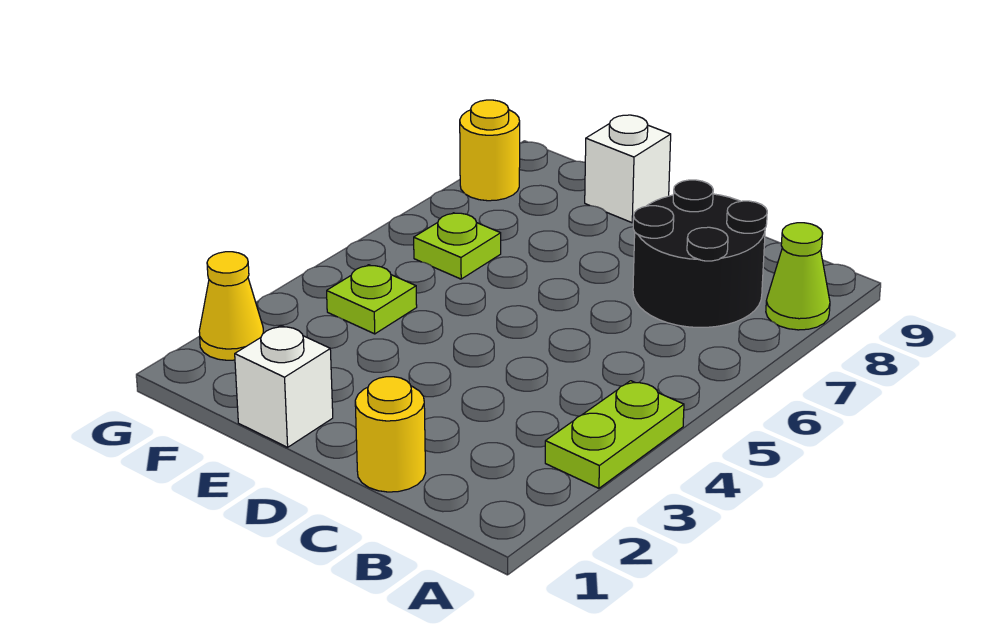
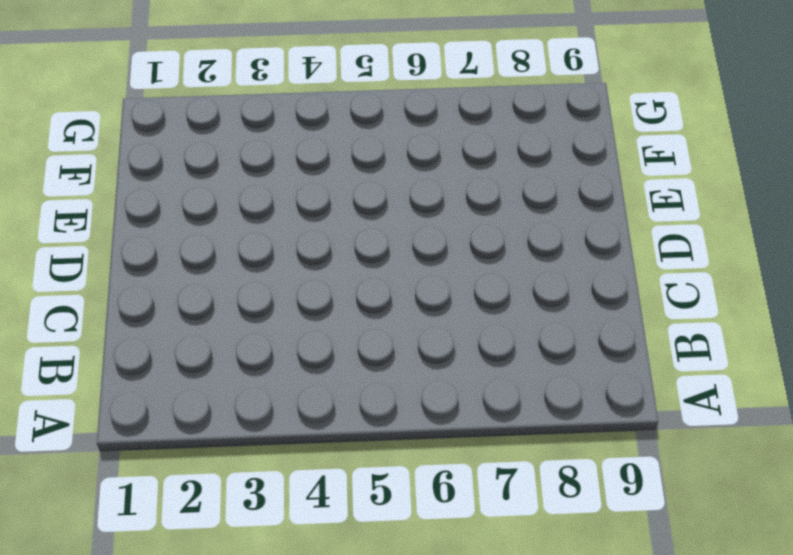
none -> lime plate A3:A4 level 1
none -> lime cone A8 level 1

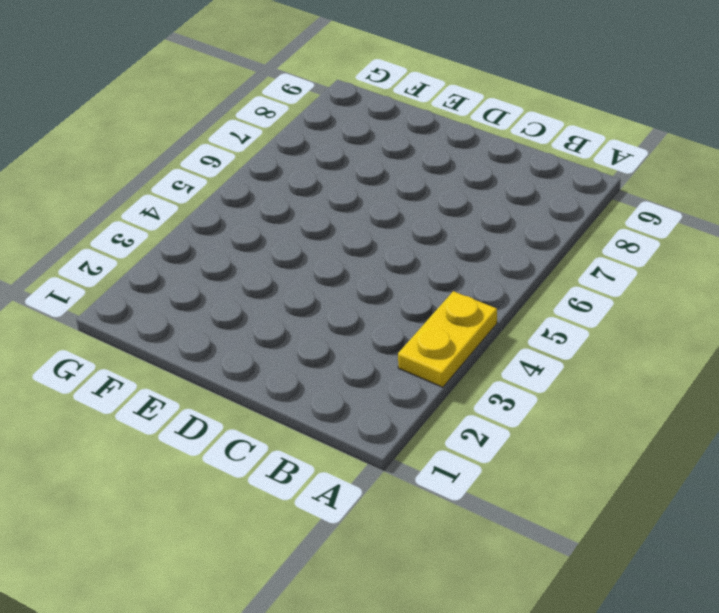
yellow plate A3:A4 level 1 -> lime plate A3:A4 level 1
none -> lime cone A8 level 1
none -> black round brick B7:C8 level 1

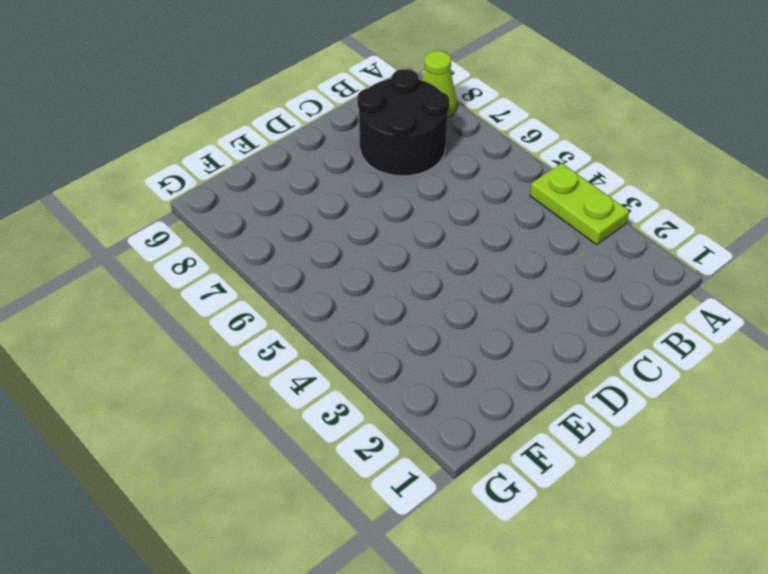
none -> yellow round brick C1 level 1
none -> white brick E1 level 1

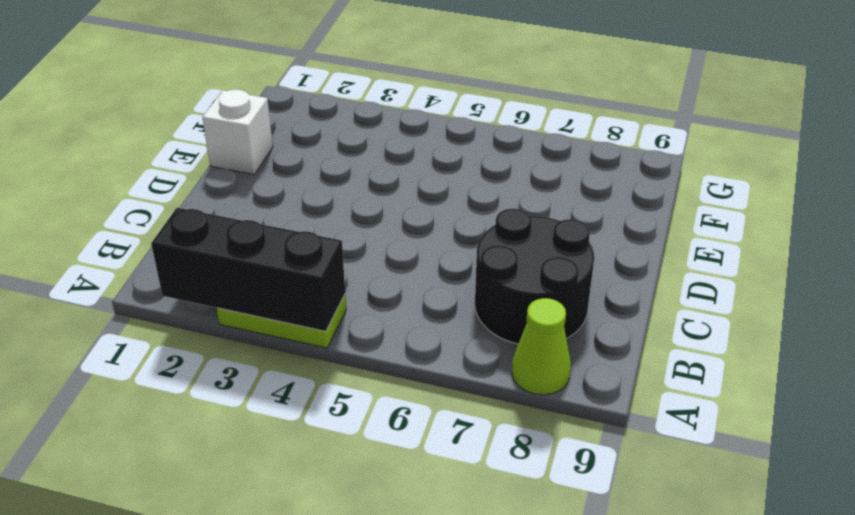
black brick A2:A4 level 2 -> none
none -> yellow round brick C1 level 1
none -> white brick E9 level 1

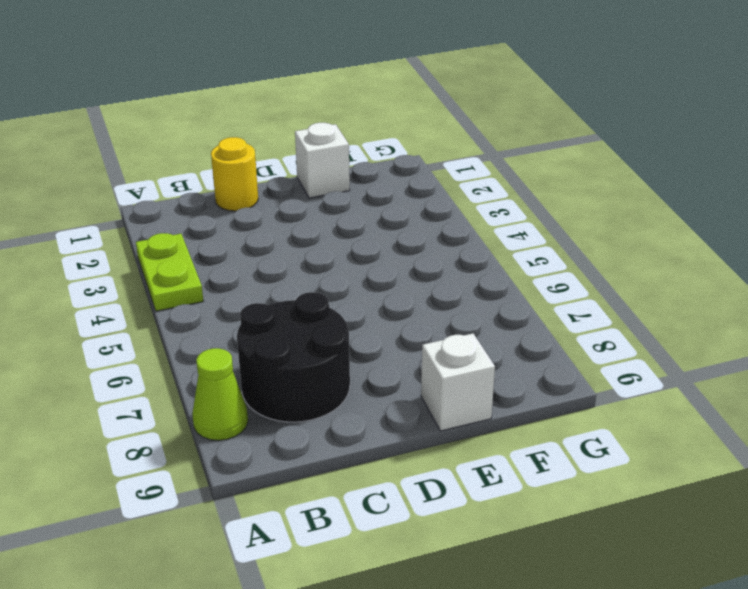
none -> lime plate F4 level 1
none -> lime plate F6 level 1

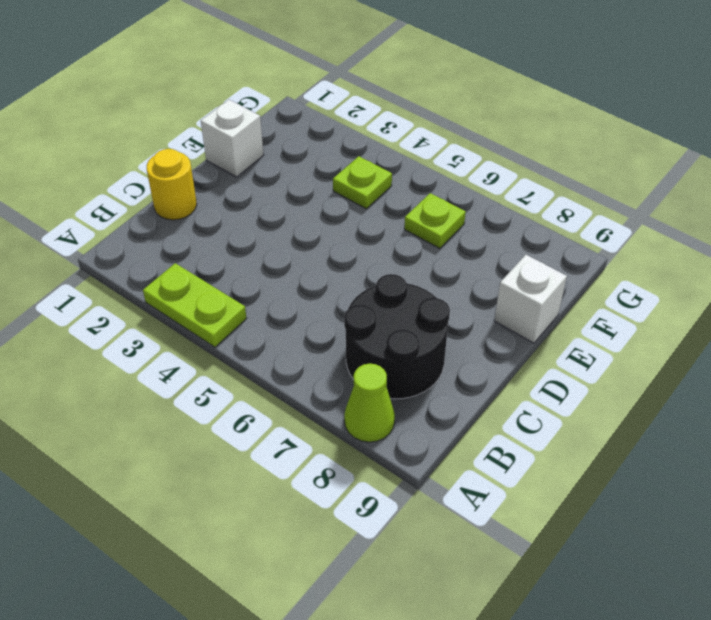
none -> yellow cone G2 level 1
none -> yellow round brick G8 level 1

